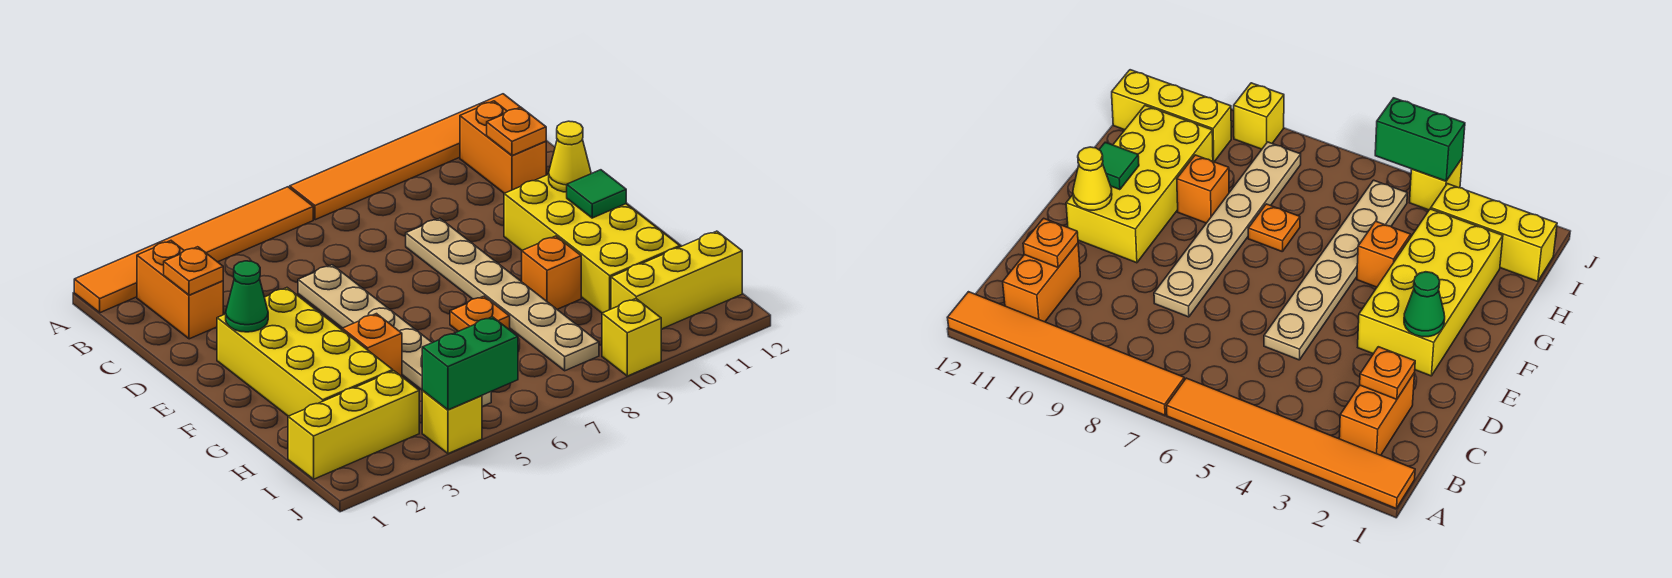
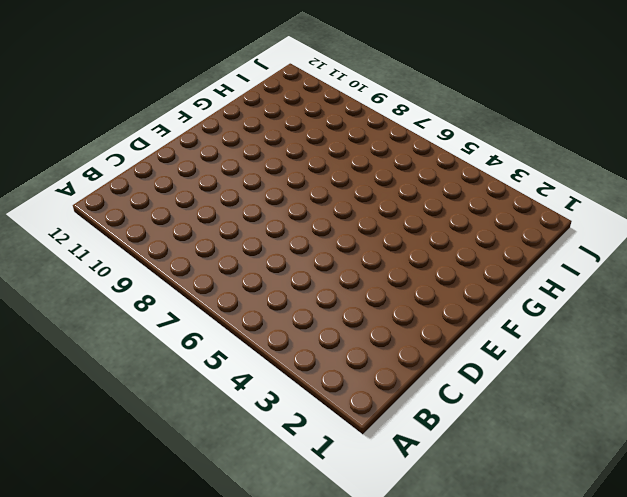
none -> orange tile A1:A6 level 1
none -> orange tile A7:A12 level 1
none -> orange brick B2:C2 level 1

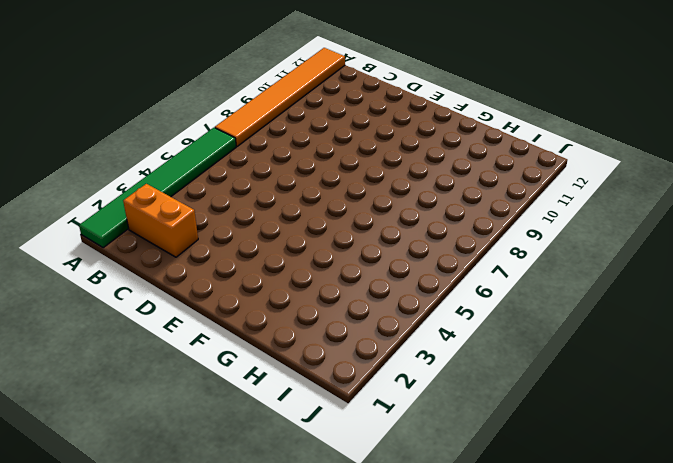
green tile A1:A6 level 1 -> orange tile A1:A6 level 1
none -> orange brick B11:C11 level 1
none -> tan plate D5:I5 level 1
none -> tan plate D8:I8 level 1

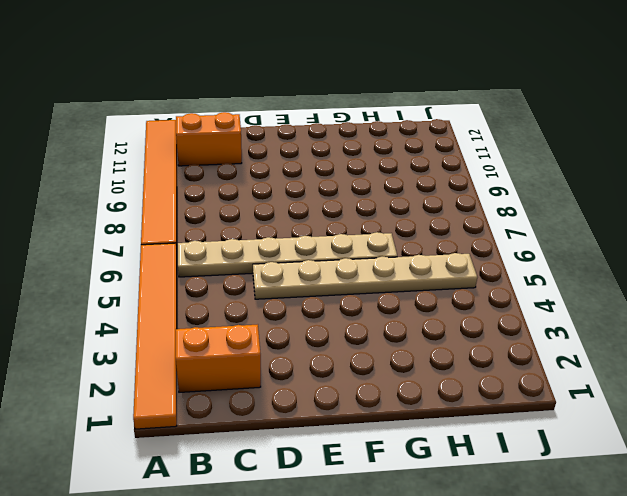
tan plate B6:G6 level 1 -> tan plate D8:I8 level 1
none -> yellow brick E2:H3 level 1
none -> yellow brick E10:H11 level 1
none -> orange brick G4 level 1

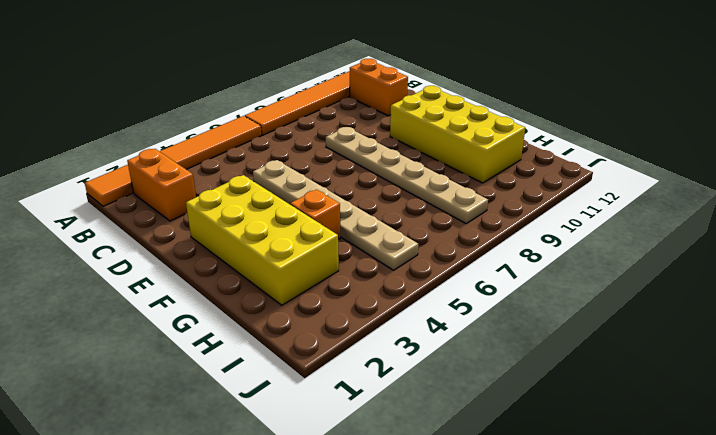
none -> orange plate G7 level 1
none -> orange brick G9 level 1
none -> yellow brick I1:I3 level 1

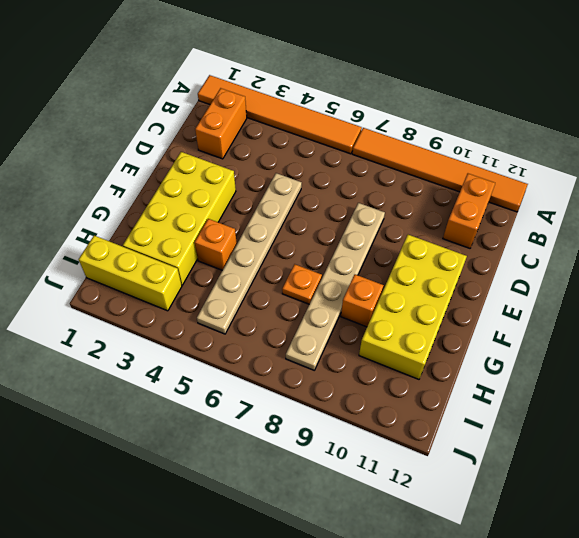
none -> yellow brick I10:I12 level 1
none -> yellow brick J4 level 1
none -> yellow brick J9 level 1

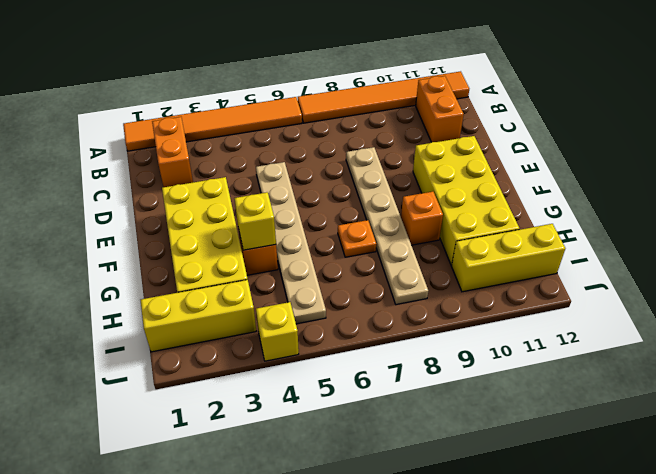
yellow brick G4 level 2 -> yellow brick J9 level 1
none -> orange plate C2 level 2
none -> orange plate C11 level 2
none -> green cone E2 level 2

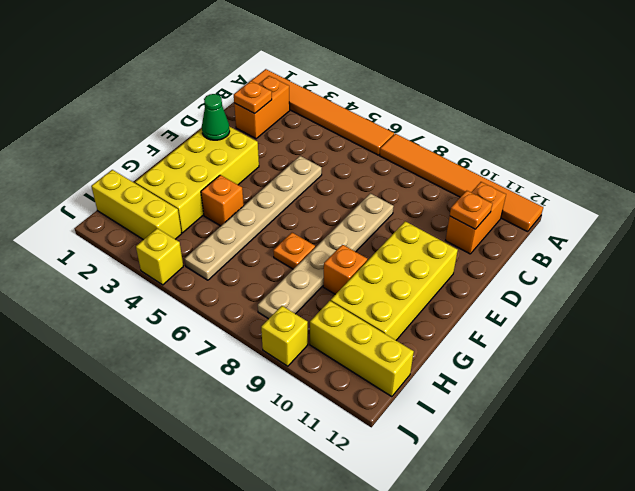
none -> yellow cone E11 level 2
none -> green tile F11 level 2
none -> green brick J4:J5 level 2

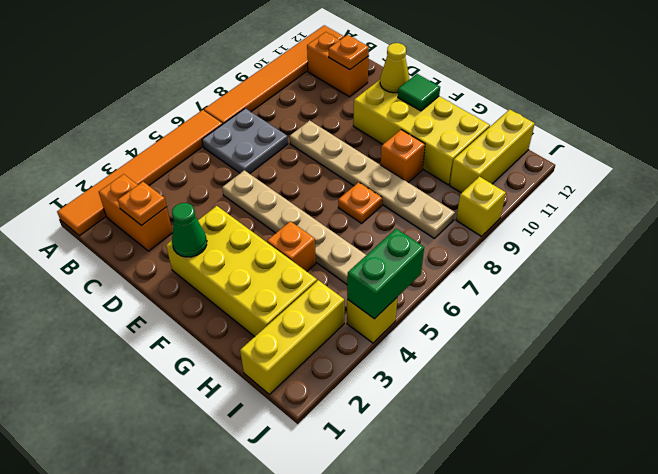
grey plate B6:C7 level 1 -> none

